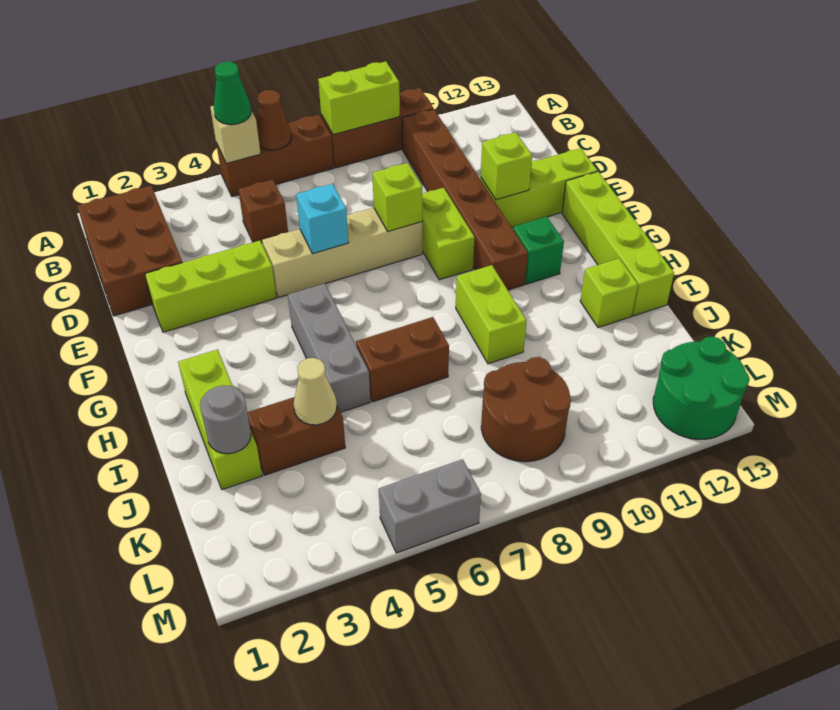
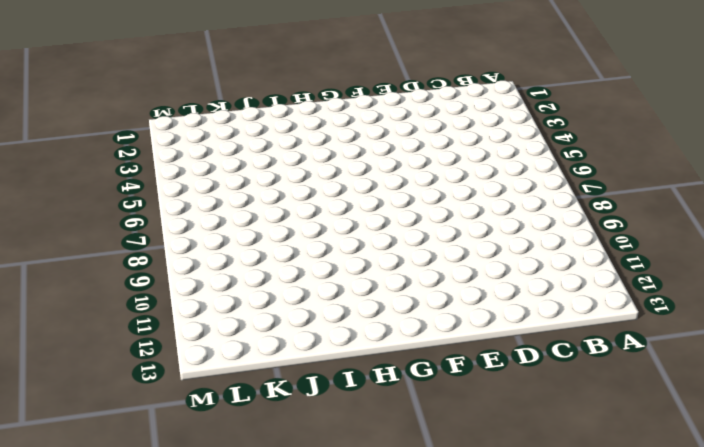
none -> brown brick A5:A7 level 1
none -> brown brick A8:A10 level 1
none -> brown brick B1:D2 level 1

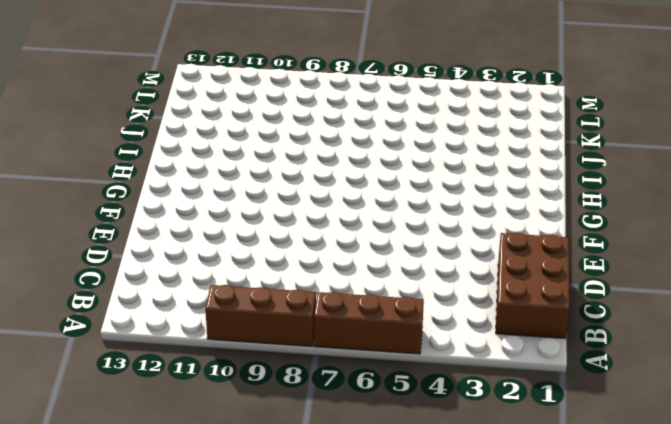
none -> brown brick B10:G10 level 1
none -> brown brick C5 level 1
none -> lime brick E2:E4 level 1

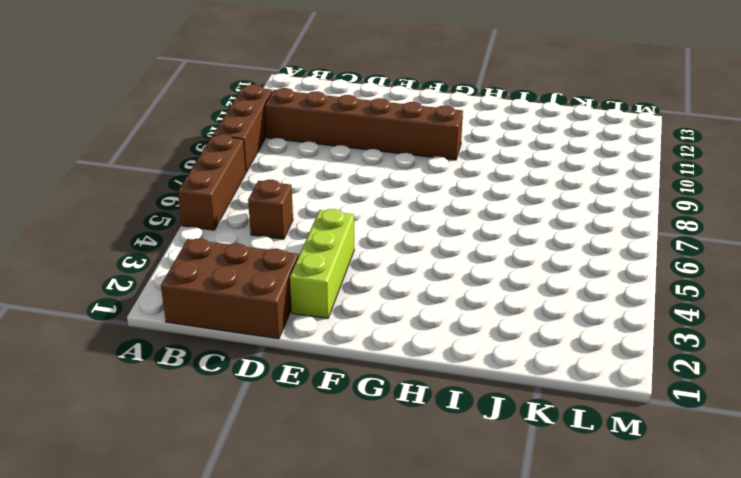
none -> tan brick E5:E8 level 1
none -> lime brick E9:F9 level 1
none -> lime brick E11:E13 level 1

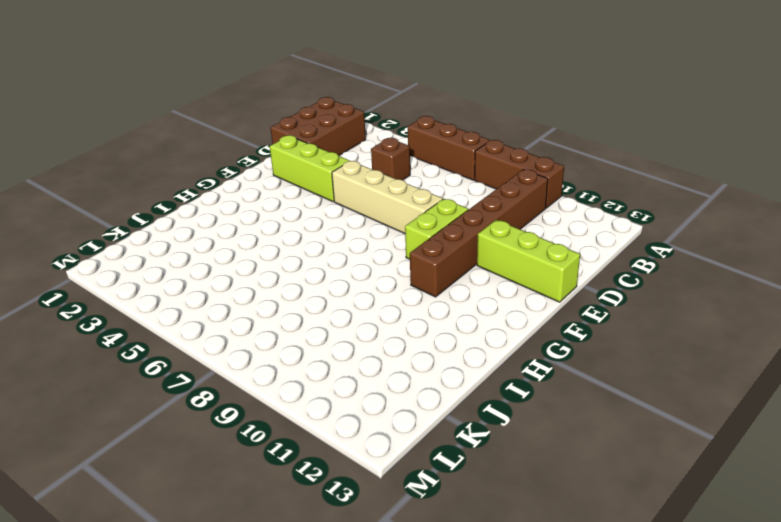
none -> lime brick F13:I13 level 1
none -> grey brick G5:I5 level 1
none -> green brick G11 level 1

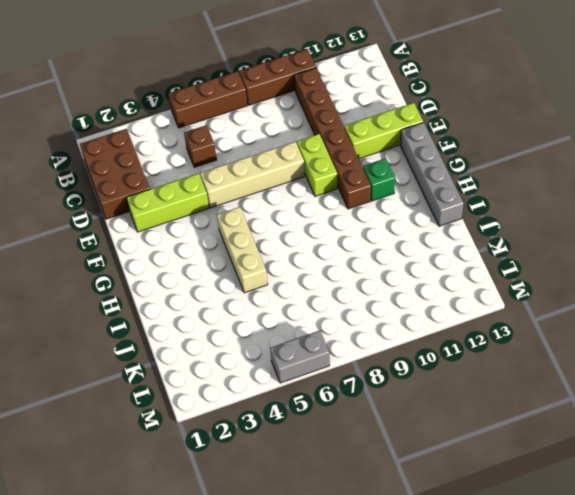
grey brick F13:I13 level 1 -> lime brick F13:I13 level 1
tan brick G5:I5 level 1 -> grey brick G5:I5 level 1
none -> lime brick H2:J2 level 1
none -> lime brick H9:I9 level 1
none -> brown brick I6:I7 level 1

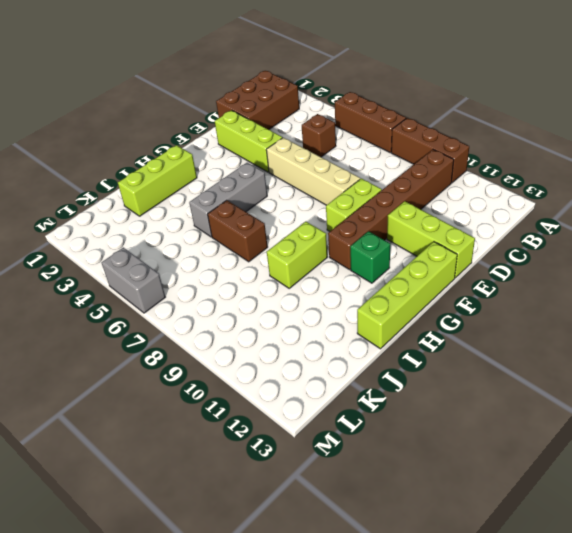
none -> lime brick I12 level 1
none -> brown brick J3:J4 level 1
none -> brown round brick K8:L9 level 1

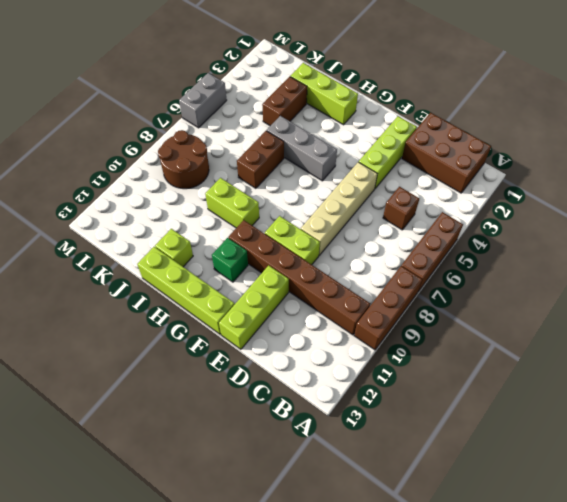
none -> green round brick L12:M13 level 1
none -> tan brick A5 level 2
none -> brown cone A6 level 2

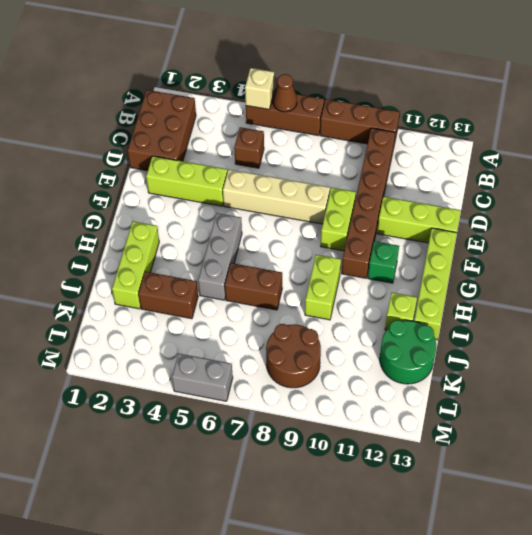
green round brick J12:K13 level 1 -> green round brick L12:M13 level 1
none -> lime brick A8:A9 level 2
none -> cyan brick E6 level 2
none -> lime brick E8 level 2

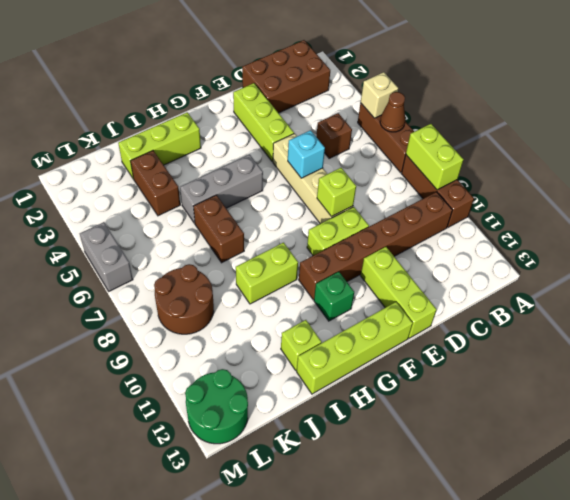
none -> lime brick E11 level 2
none -> grey round brick J2 level 2
none -> tan cone J4 level 2

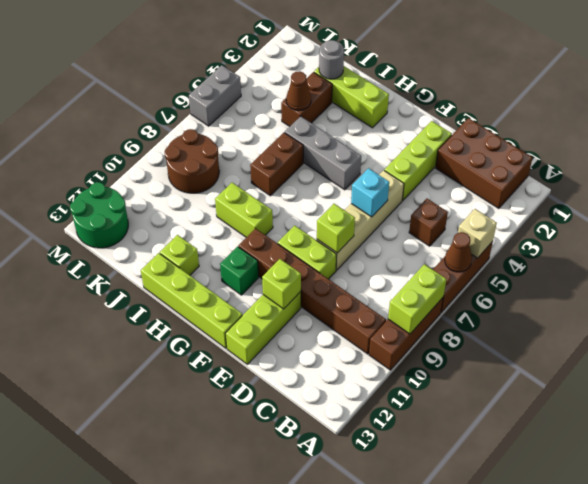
brown cone J4 level 2 -> tan cone J4 level 2
none -> green cone A5 level 3

